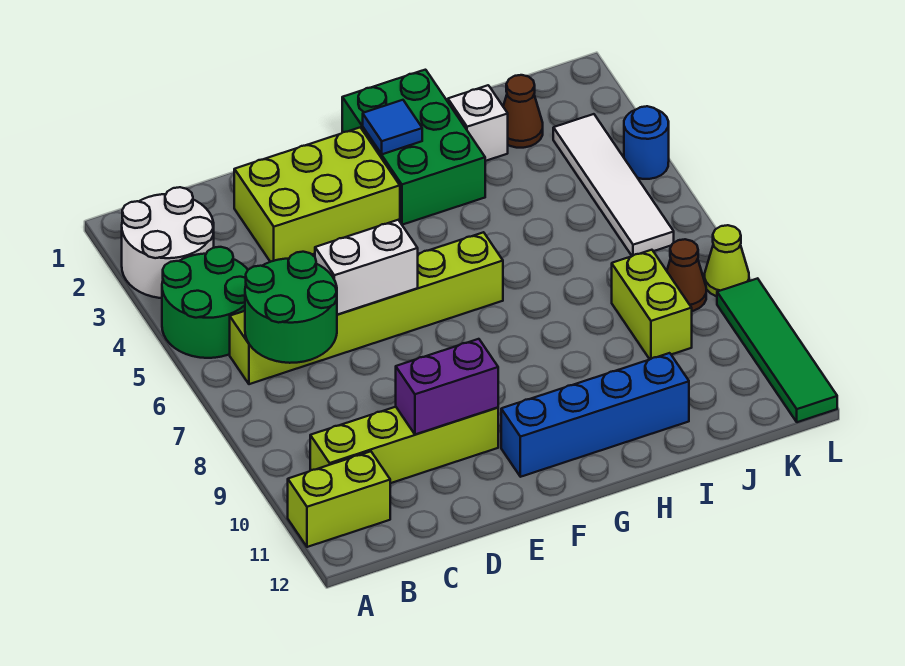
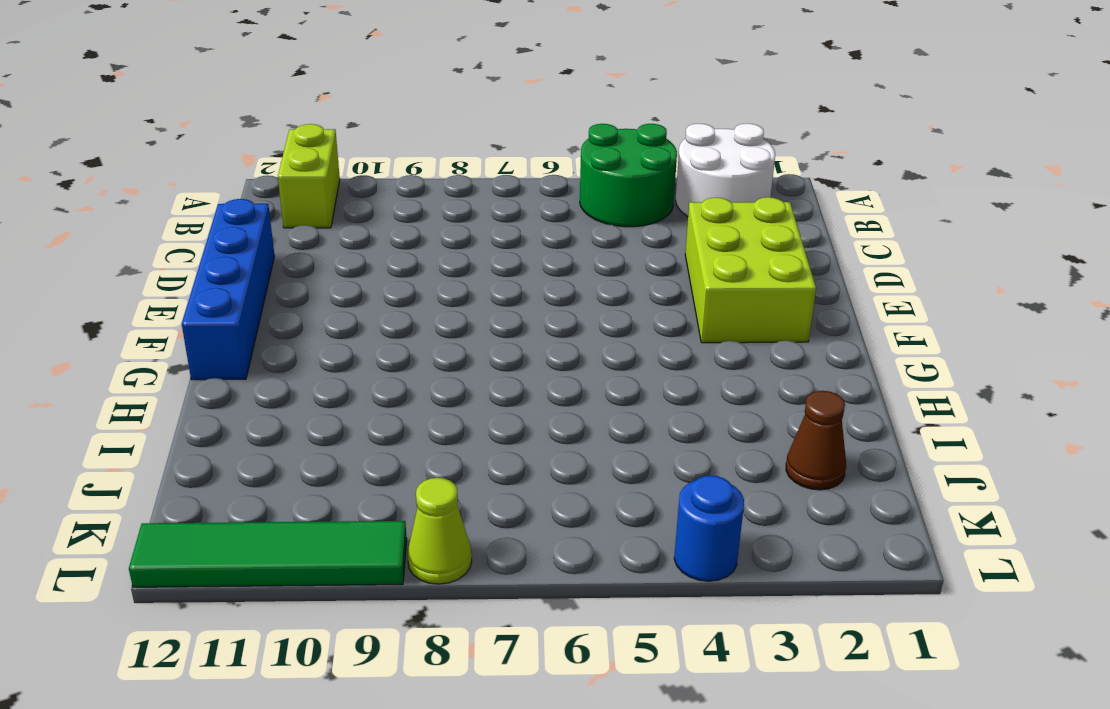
blue brick D12:G12 level 1 -> blue brick F11:I11 level 1
none -> lime brick B6:G6 level 1
none -> lime brick B10:E10 level 1
none -> green brick G1:H3 level 1

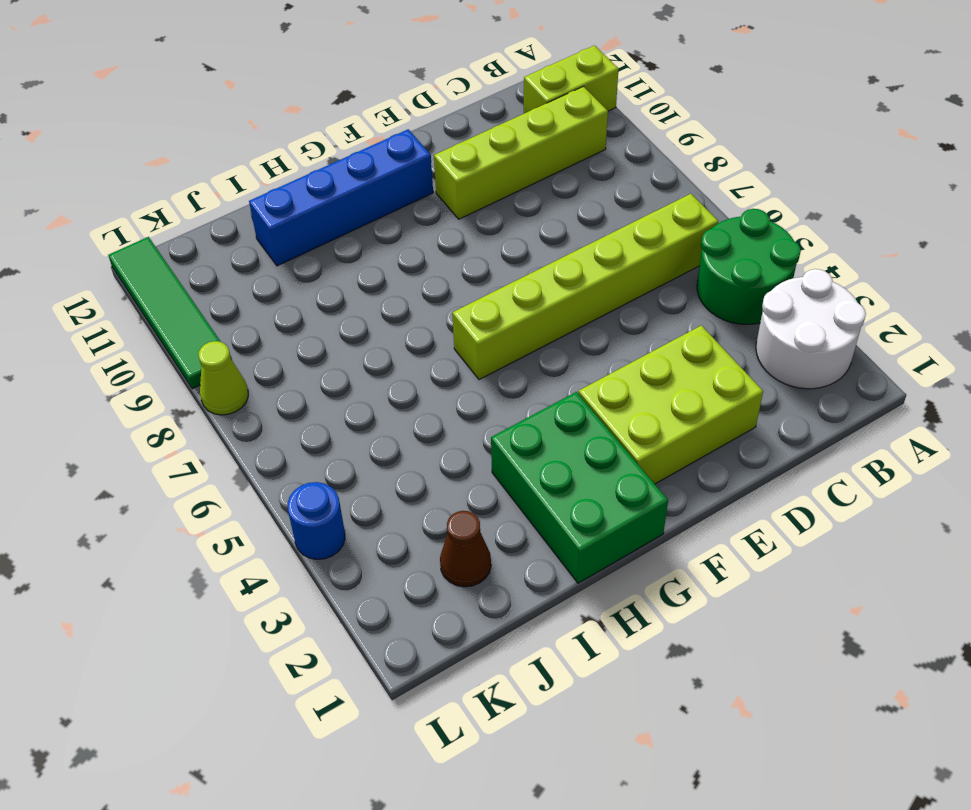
none -> white brick I2 level 1
none -> lime brick J8:J9 level 1
none -> white tile K3:K6 level 1

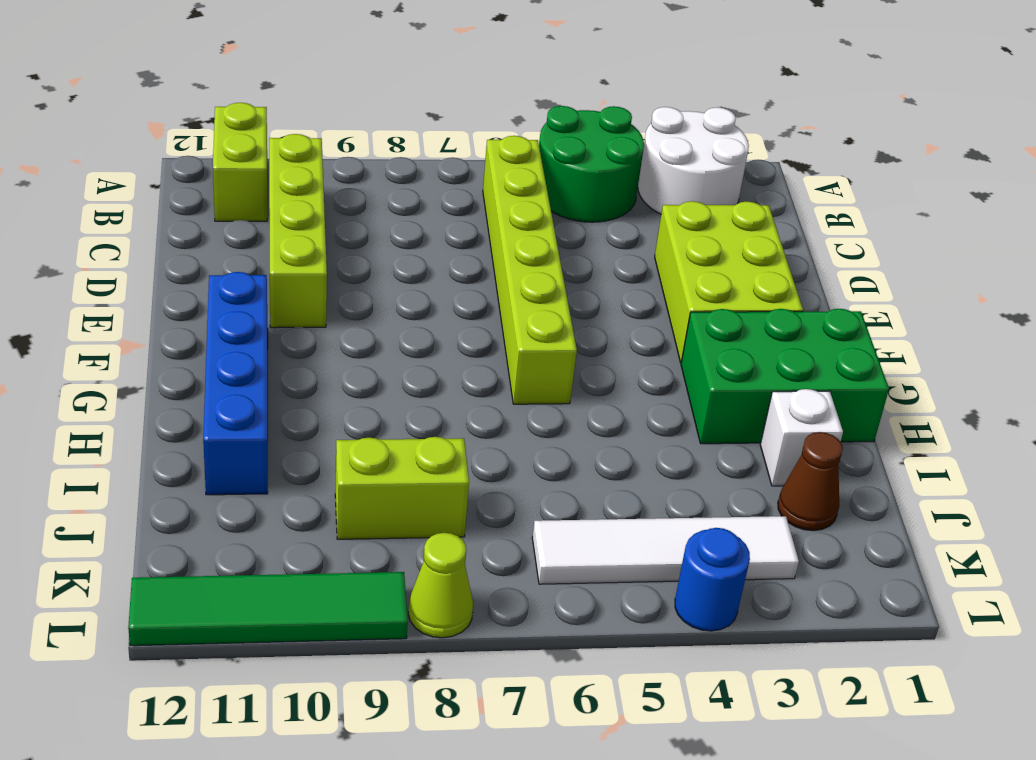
none -> brown cone K8 level 1
none -> green round brick B6:C7 level 2
none -> white brick D6:E6 level 2

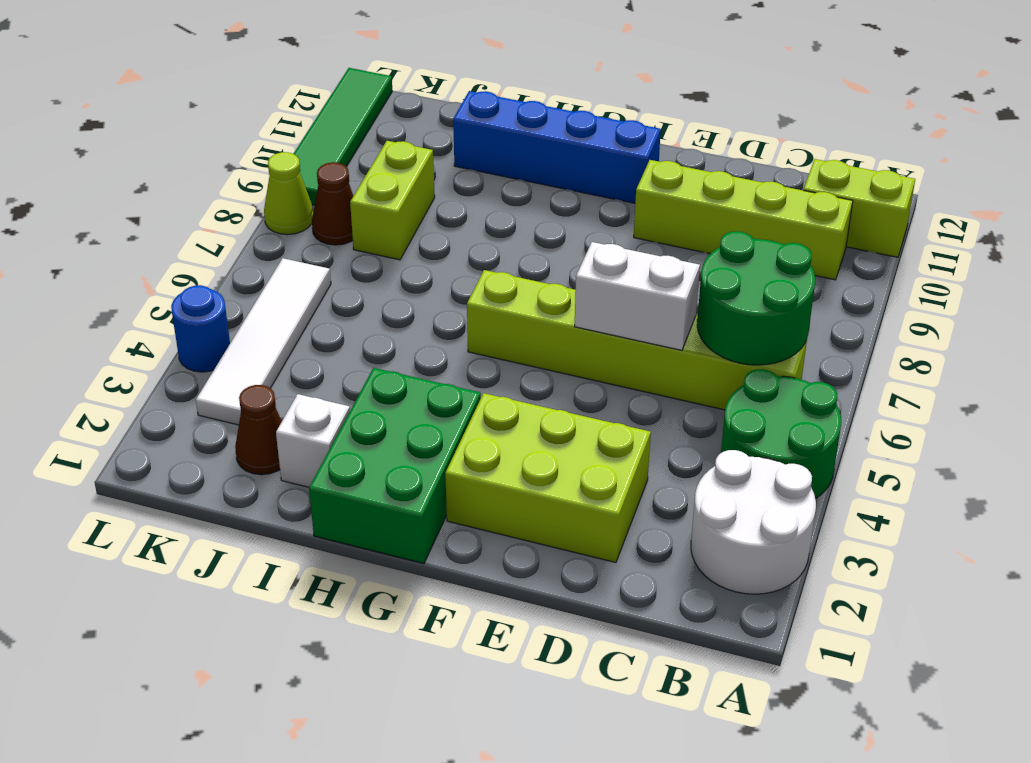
none -> purple brick D10:E10 level 2
none -> blue tile G2 level 2

